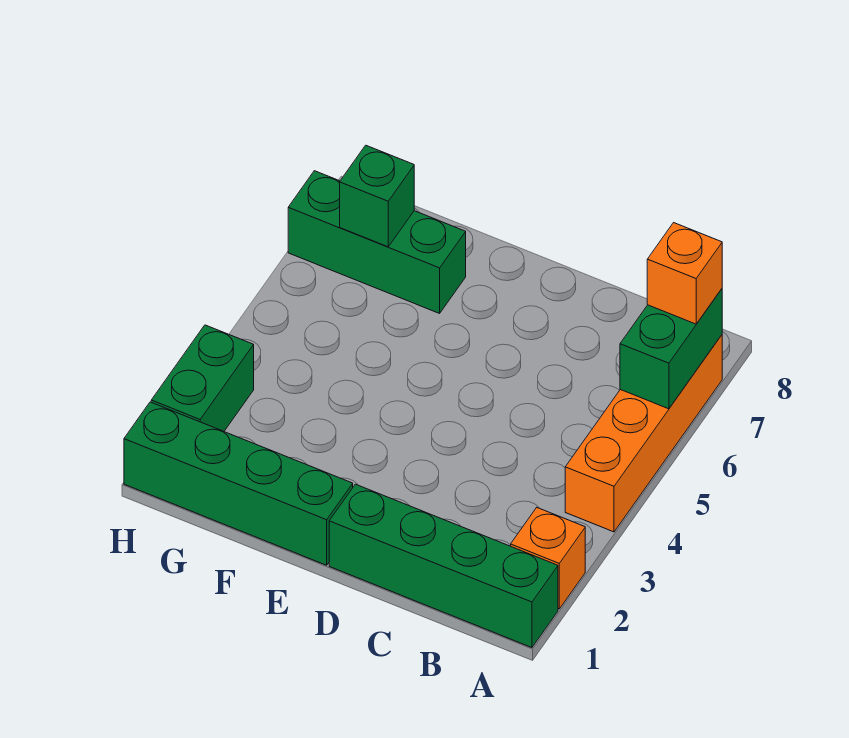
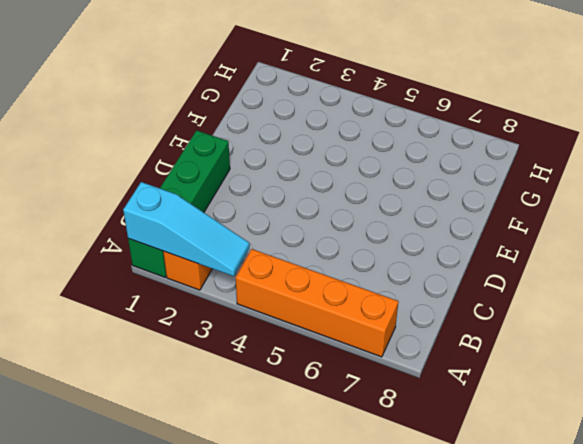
cyan slope A1:A3 level 2 top 1 -> none
none -> green brick E1:H1 level 1
none -> green brick F7:H7 level 1

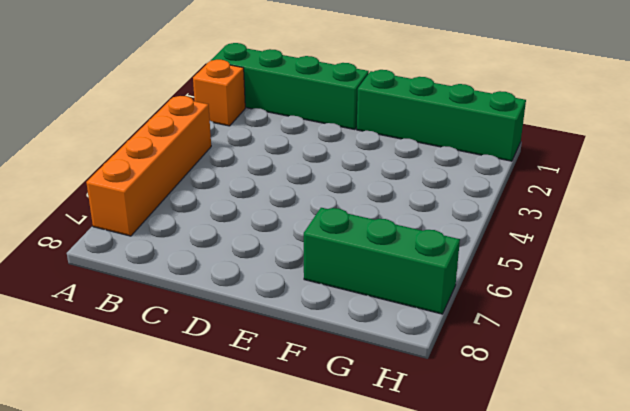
none -> green brick H2:H3 level 1
none -> green brick A6:A7 level 2

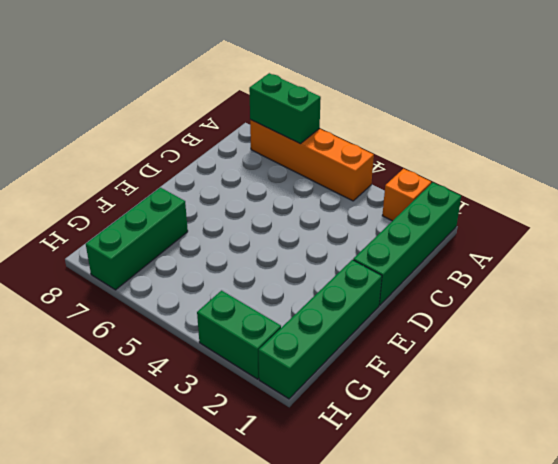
none -> green brick G7 level 2
none -> orange brick A7 level 3

